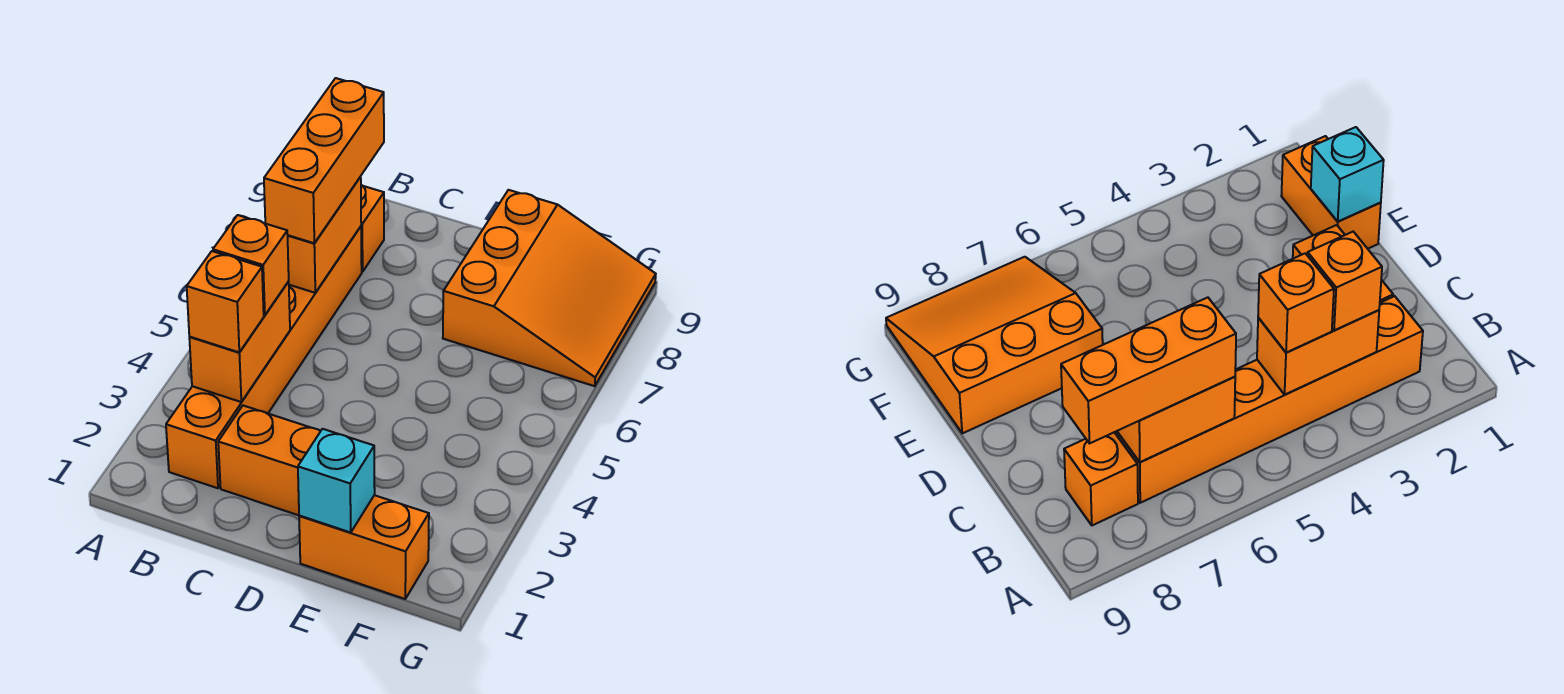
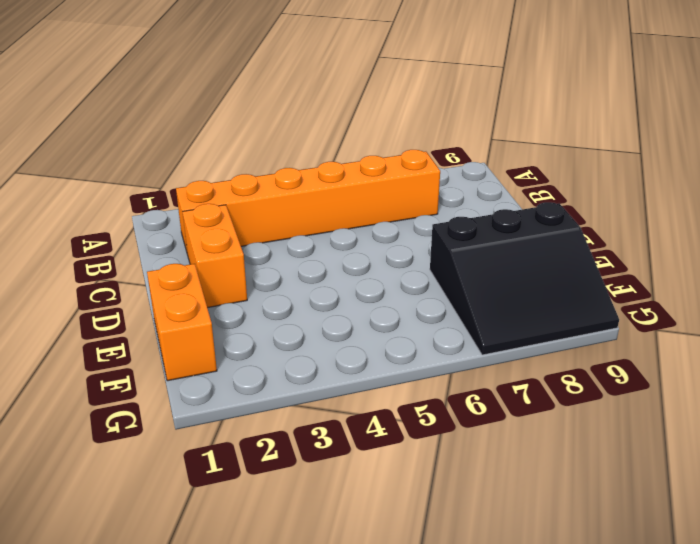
black slope E7:G9 level 1 top E -> orange slope E7:G9 level 1 top E
none -> orange brick B8 level 1
none -> orange brick B3:B4 level 2

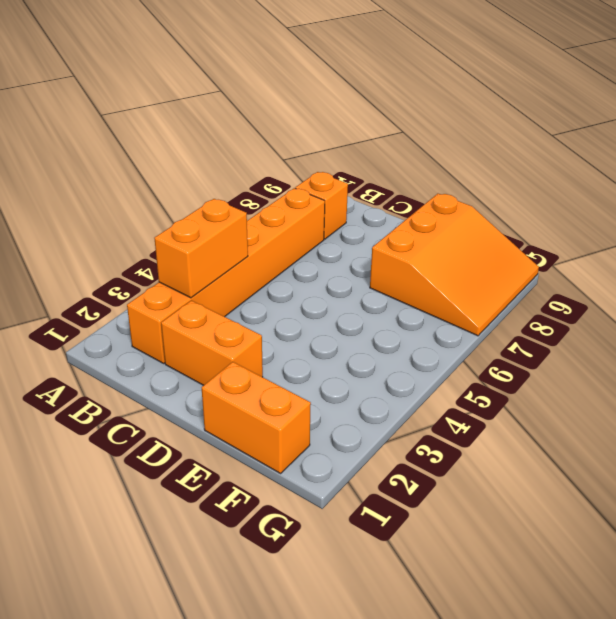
none -> orange brick B6:B7 level 2
none -> cyan brick E1 level 2

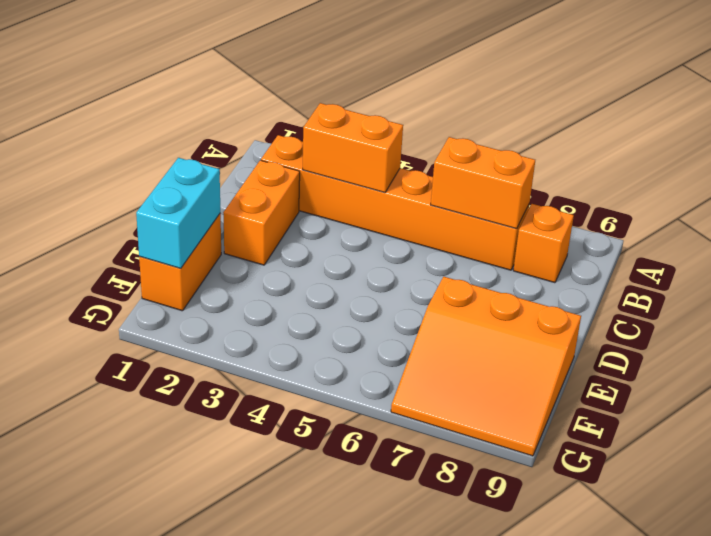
cyan brick E1:F1 level 2 -> cyan brick E1 level 2
none -> orange brick B3 level 3
none -> orange brick B4 level 3

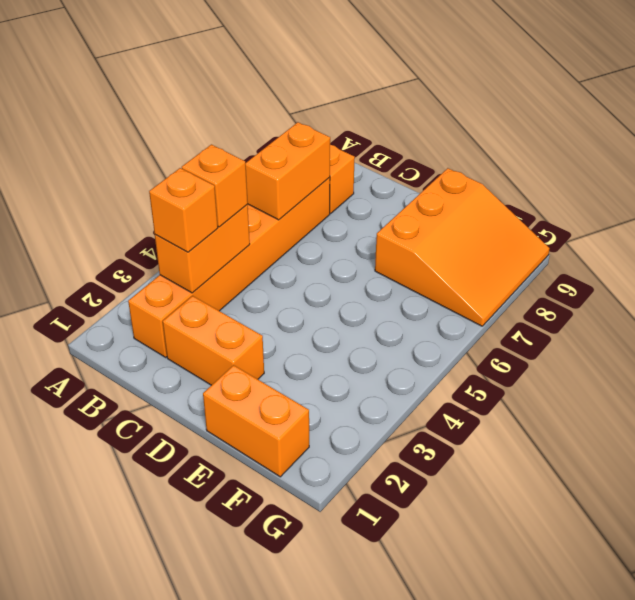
none -> cyan brick E1 level 2
none -> orange brick B6:B8 level 3

